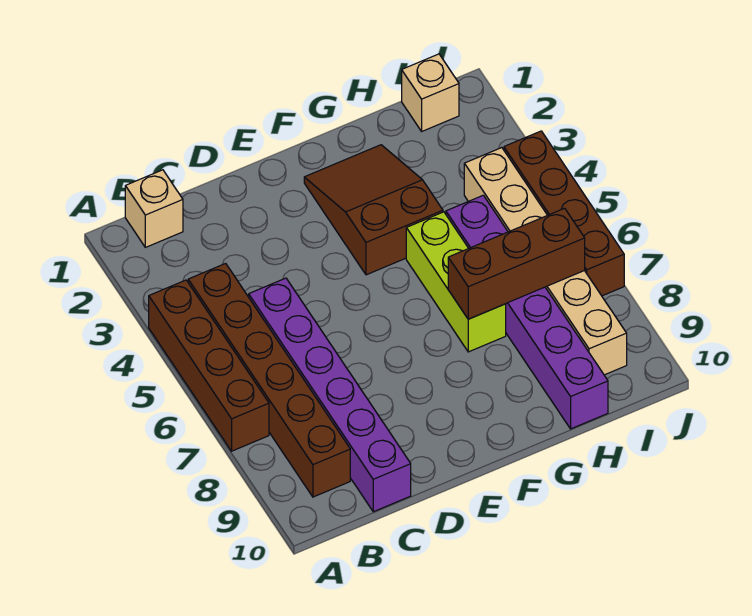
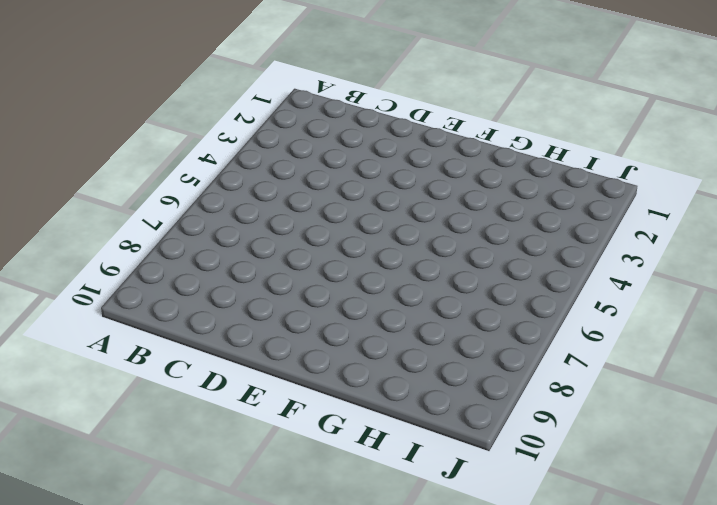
none -> brown brick A4:A7 level 1
none -> tan brick B1 level 1

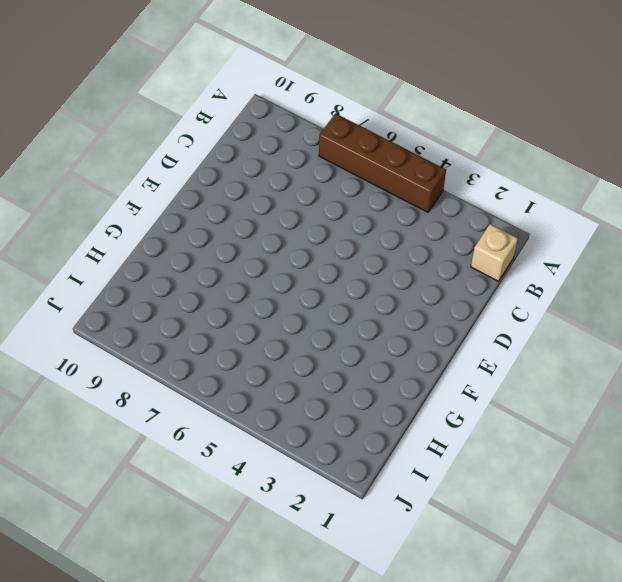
none -> brown brick B4:B9 level 1
none -> purple brick C5:C10 level 1

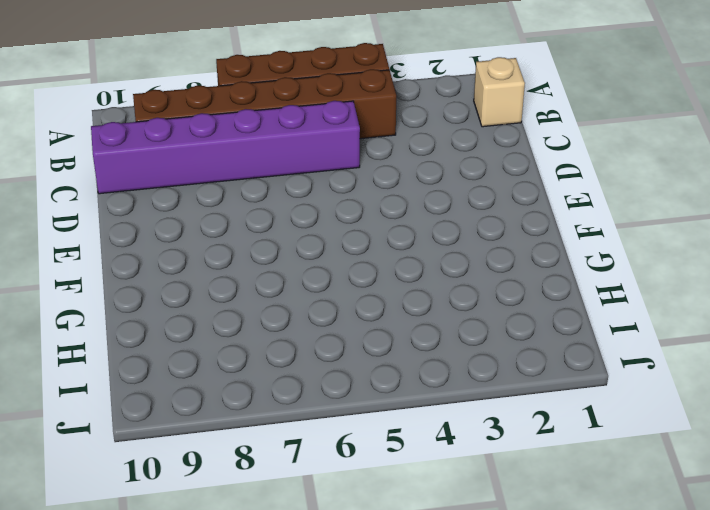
none -> brown slope F2:G4 level 1 top 4
none -> lime brick G5:G7 level 1

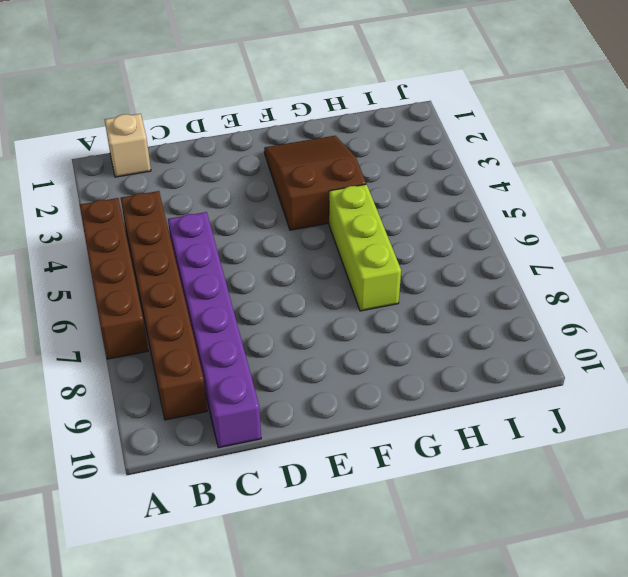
none -> purple brick H5:H10 level 1
none -> tan brick I1 level 1

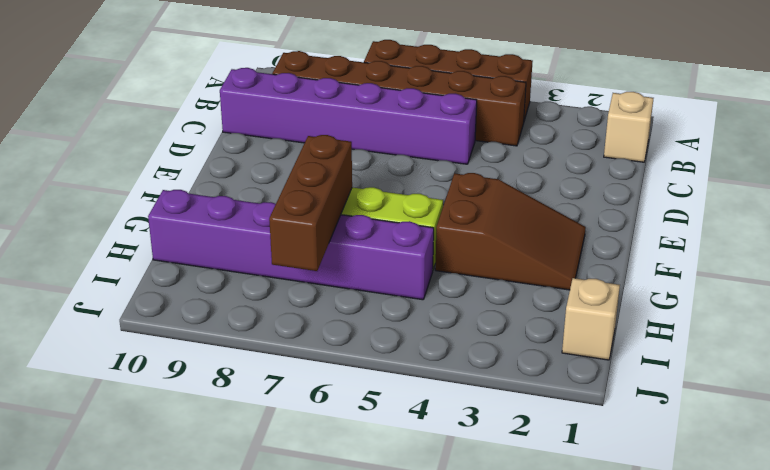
none -> tan brick I4:I9 level 1
none -> brown brick J4:J7 level 1

